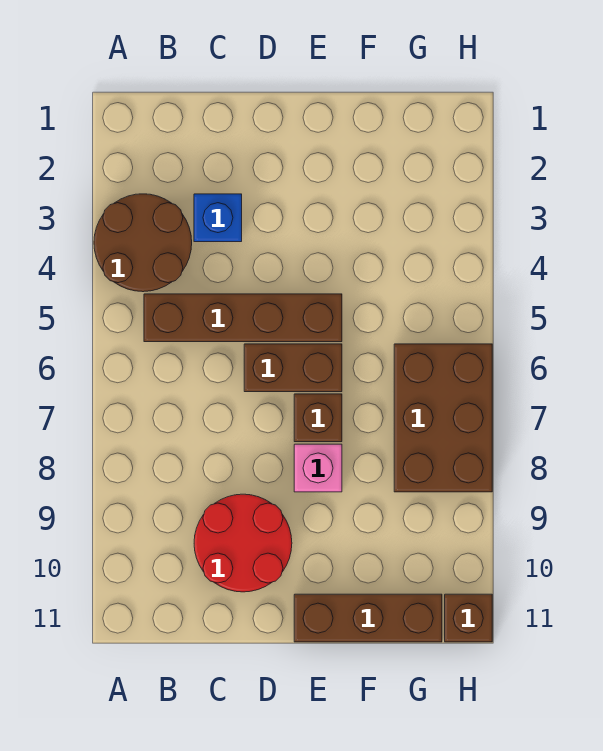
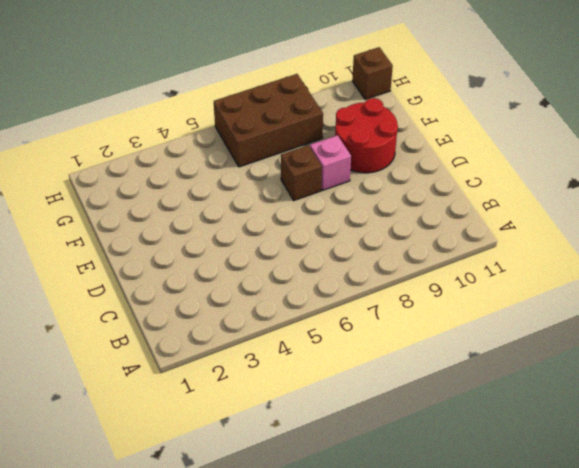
red round brick E9:F10 level 1 -> red round brick C9:D10 level 1
none -> brown round brick A3:B4 level 1
none -> brown brick B5:E5 level 1

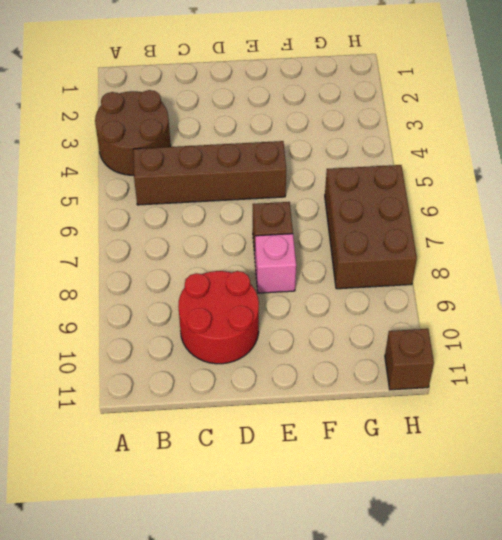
none -> blue brick C3 level 1
none -> brown brick D6:E6 level 1

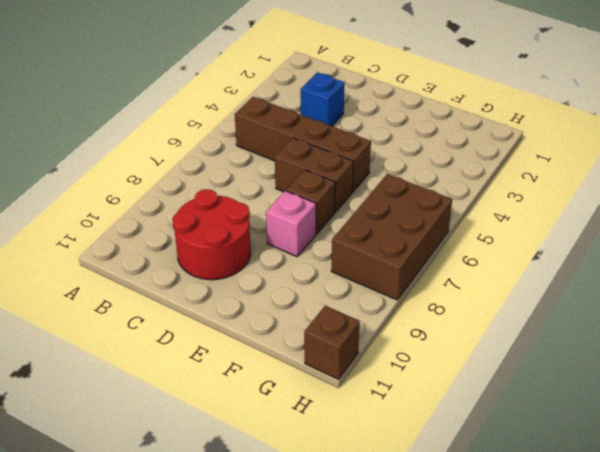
none -> brown round brick A3:B4 level 1
none -> brown brick E11:G11 level 1

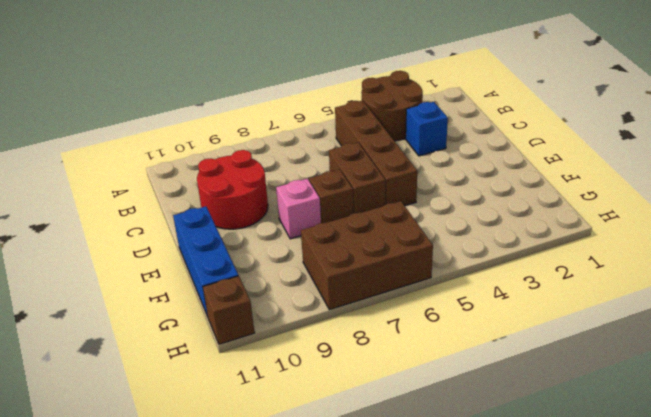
blue brick E11:G11 level 1 -> brown brick E11:G11 level 1

